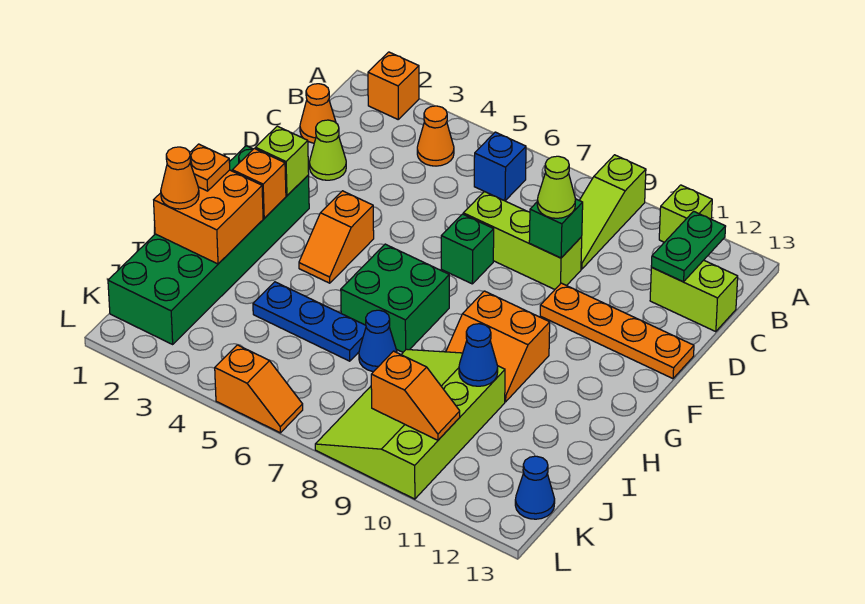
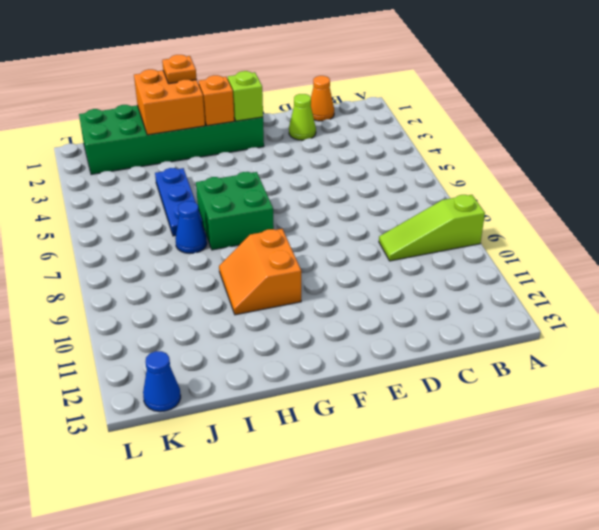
none -> orange brick A2 level 1
none -> lime brick A11 level 1
none -> orange cone B4 level 1
none -> blue brick B6 level 1

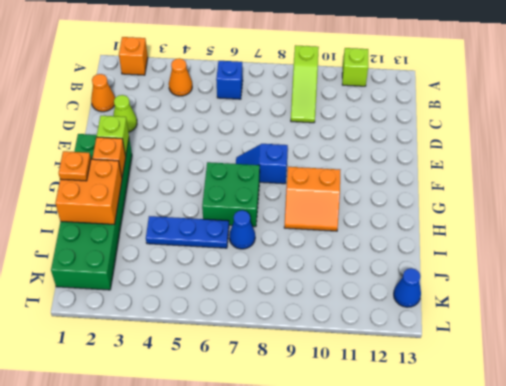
blue slope F7:F8 level 1 top 8 -> none
none -> lime brick C12:C13 level 1
none -> lime brick D7:D9 level 1
none -> green brick E7 level 1
none -> orange plate E10:E13 level 1

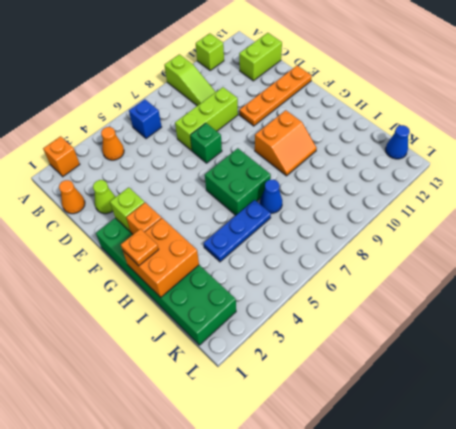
none -> orange slope F4:G4 level 1 top F
none -> lime slope I8:L10 level 1 top 10
none -> orange slope L5:L6 level 1 top 5
none -> green plate B12:C12 level 2

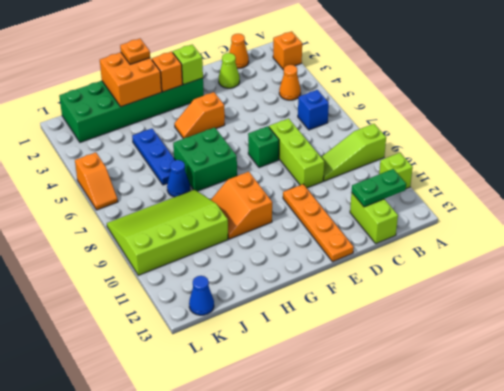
none -> green brick D9 level 2
none -> blue cone I10 level 2
none -> orange slope K9:K10 level 2 top 9
none -> lime cone D9 level 3

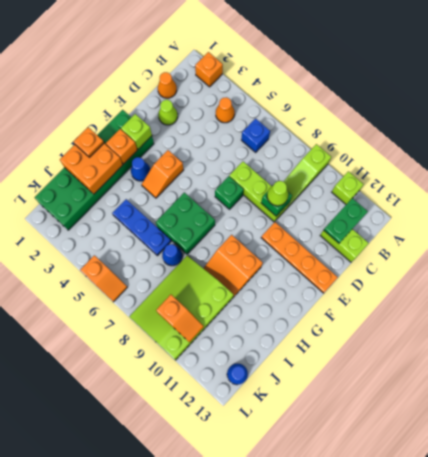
blue cone G3 level 1 -> blue cone I10 level 2
none -> orange cone I1 level 3

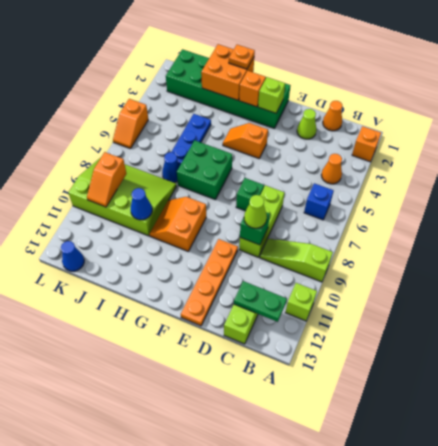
none -> orange cone I1 level 3

